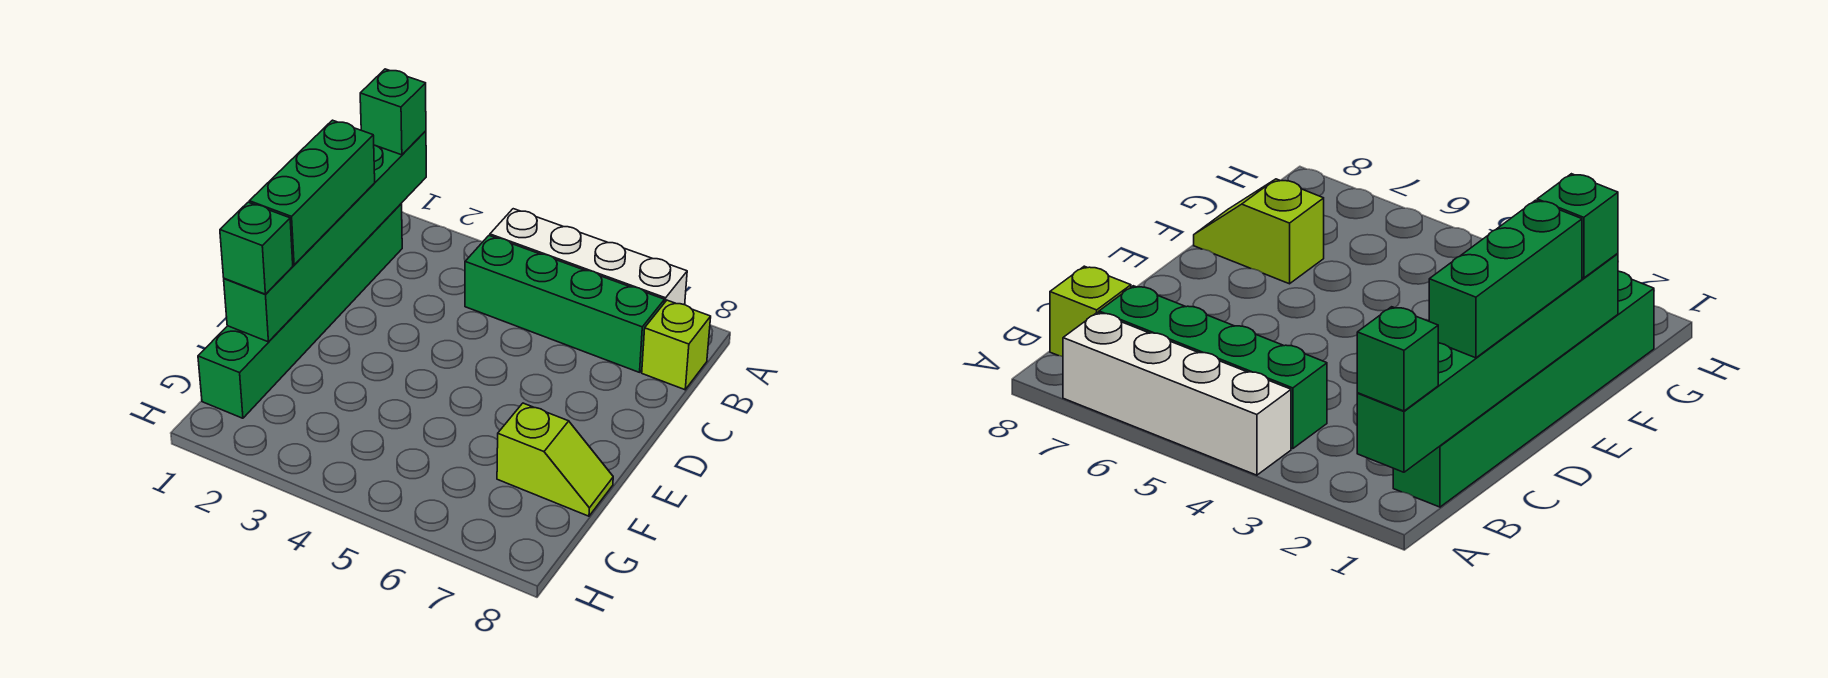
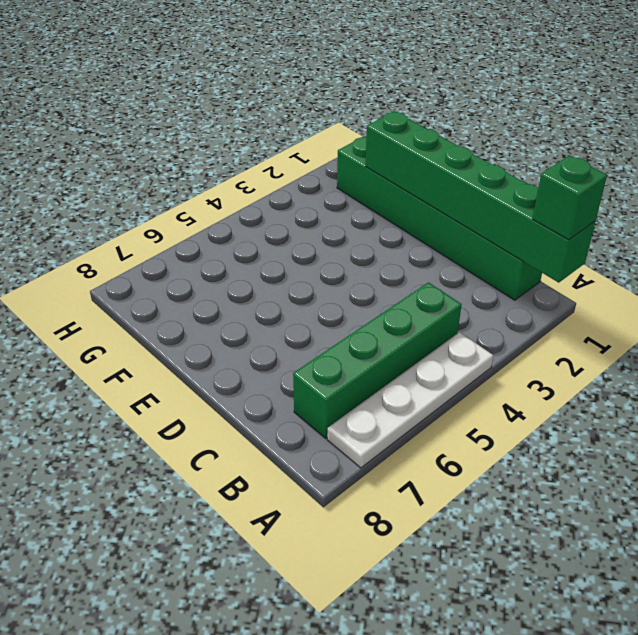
white plate A4:A7 level 1 -> white brick A4:A7 level 1
none -> lime brick B8 level 1
none -> lime slope F7:F8 level 1 top 7

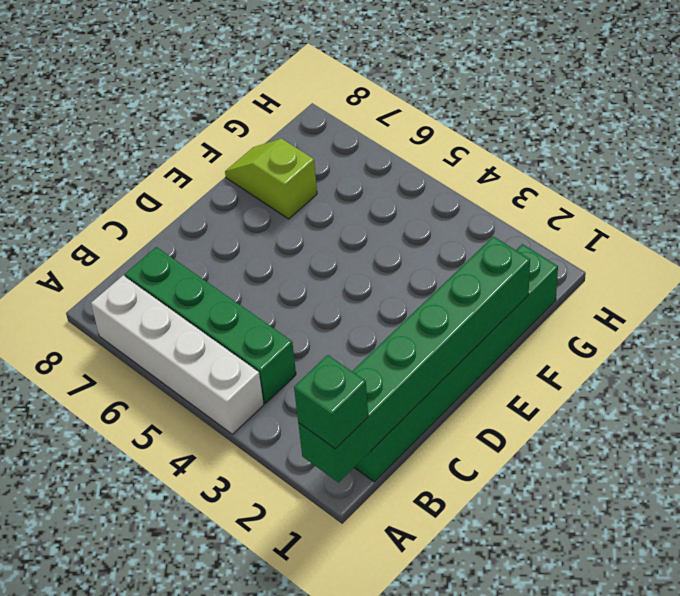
none -> lime brick B8 level 1
none -> green brick C1:E1 level 3

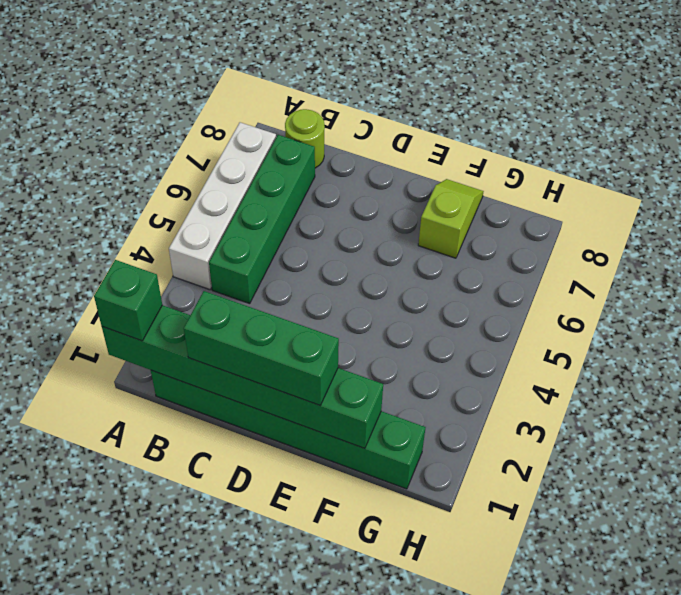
lime round brick B8 level 1 -> lime brick B8 level 1
none -> green brick F1 level 3

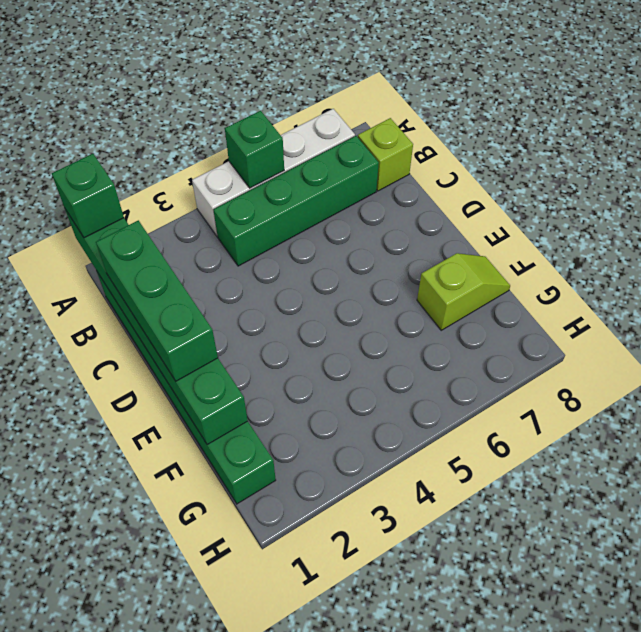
green brick A5 level 2 -> green brick F1 level 3

